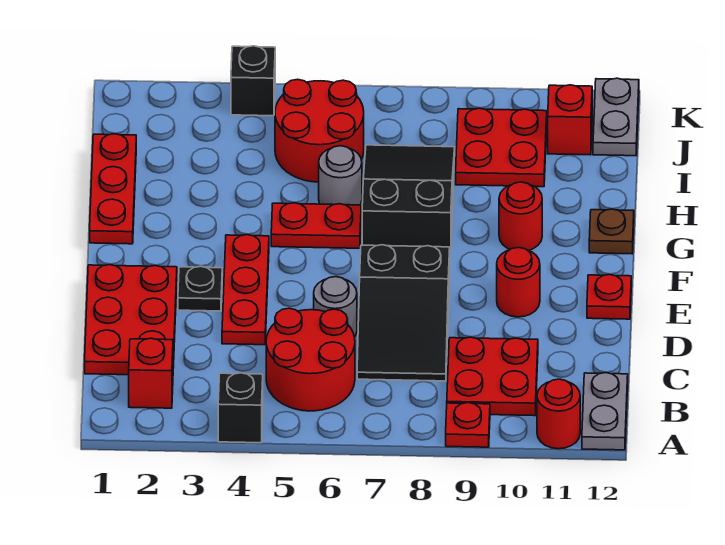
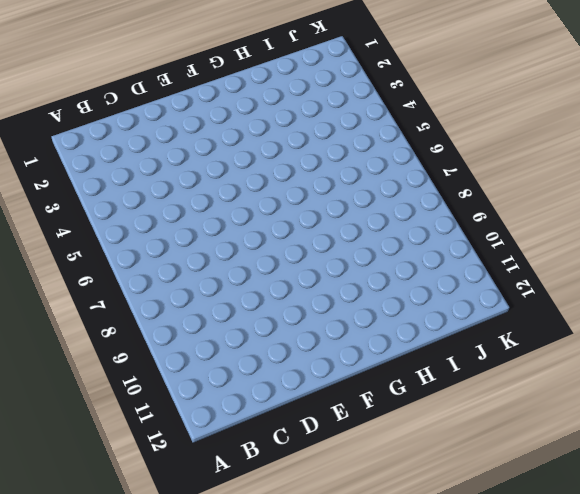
none -> black brick A4 level 1
none -> red plate A9 level 1
none -> red round brick A11 level 1

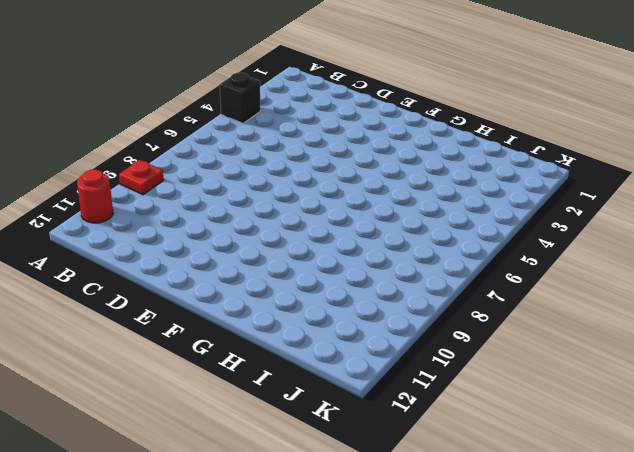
none -> grey plate A12:B12 level 1
none -> red brick B2 level 1
none -> red round brick B5:C6 level 1

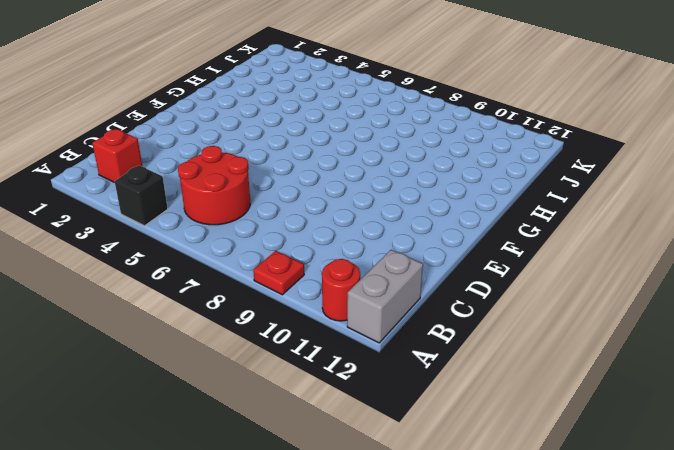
grey brick A12:B12 level 1 -> grey plate A12:B12 level 1
none -> red plate B9:C10 level 1
none -> red plate C1:E2 level 1
none -> black slope C7:E8 level 1 top E

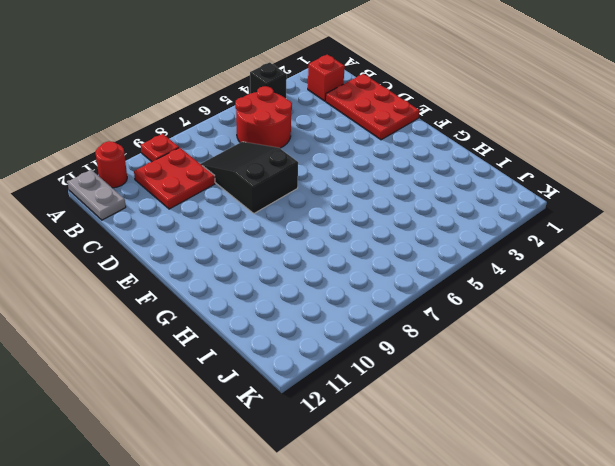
none -> red plate D4:F4 level 1
none -> grey round brick D6 level 1
none -> black plate E3 level 1

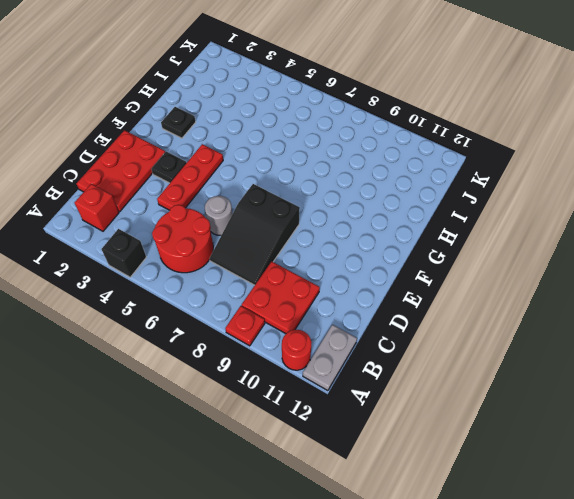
black plate G2 level 1 -> none
none -> red round brick E10 level 1
none -> red plate E12 level 1
none -> red plate G1:I1 level 1

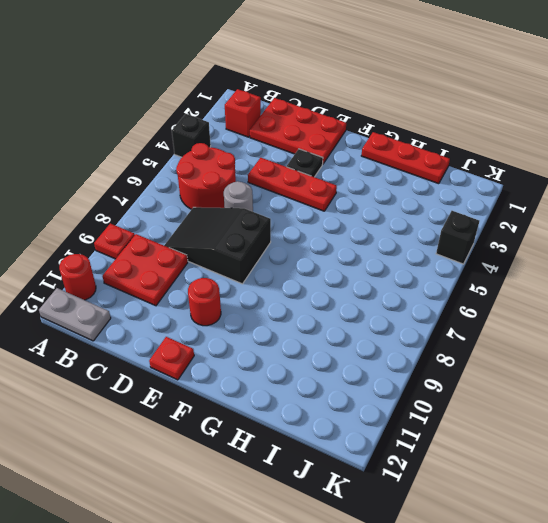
none -> red plate G5:G6 level 1
none -> black slope G7:I8 level 1 top G
none -> red round brick G10 level 1

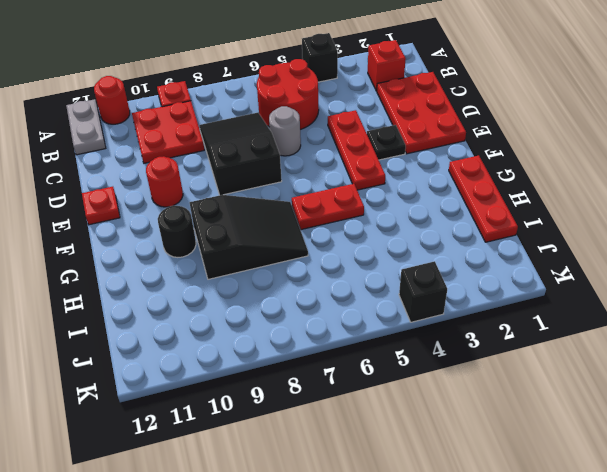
black slope G7:H9 level 1 top 9 -> black slope G7:I8 level 1 top G
black round brick G10 level 1 -> red round brick G10 level 1
none -> brown plate G12 level 1
none -> grey round brick H6 level 1
none -> red round brick I5:J6 level 1

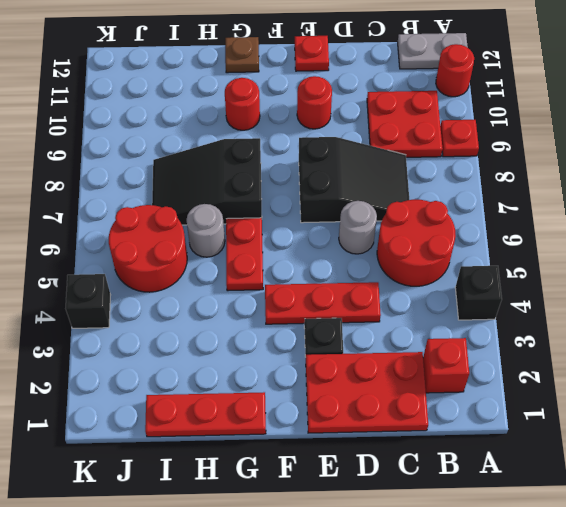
none -> red plate I9:J10 level 1
none -> red brick J11 level 1
none -> grey plate J12:K12 level 1

